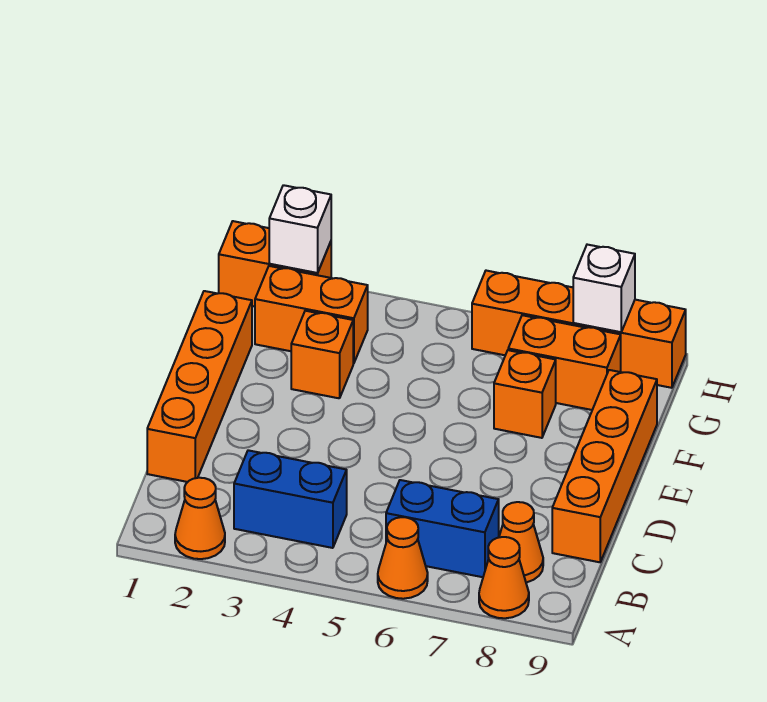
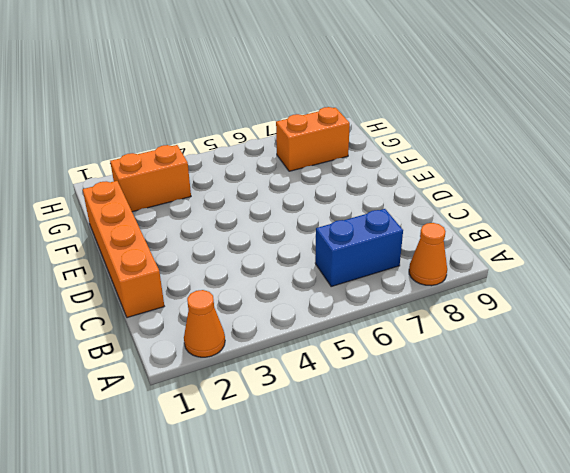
none -> orange cone A6 level 1
none -> blue brick B3:B4 level 1
none -> orange cone B8 level 1

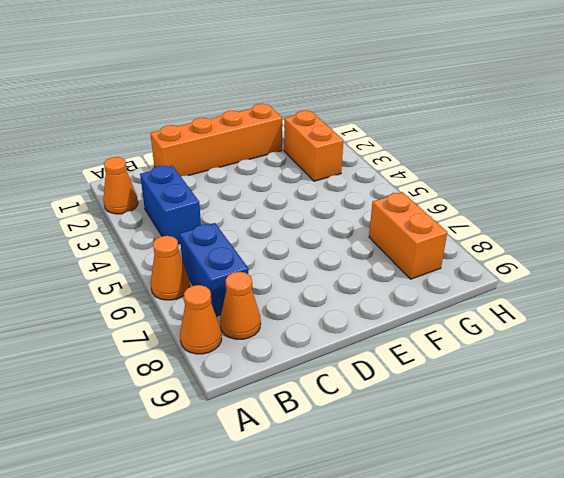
none -> orange brick C9:F9 level 1
none -> orange brick F3 level 1
none -> orange brick F7 level 1

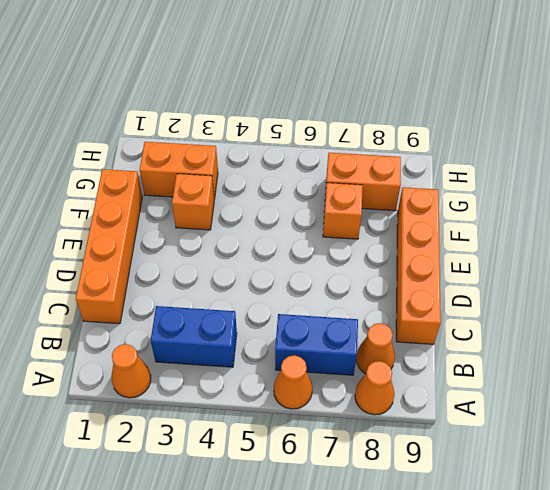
none -> orange brick H1:H2 level 1
none -> orange brick H6:H9 level 1
none -> white brick H2 level 2

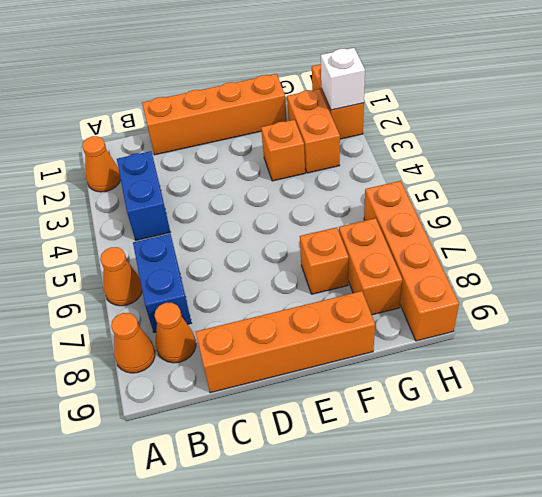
none -> white brick H8 level 2

